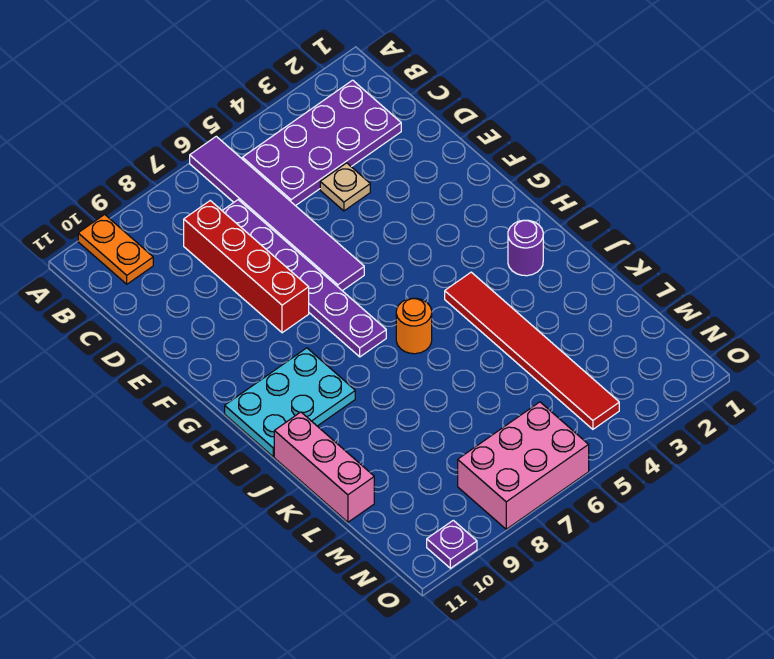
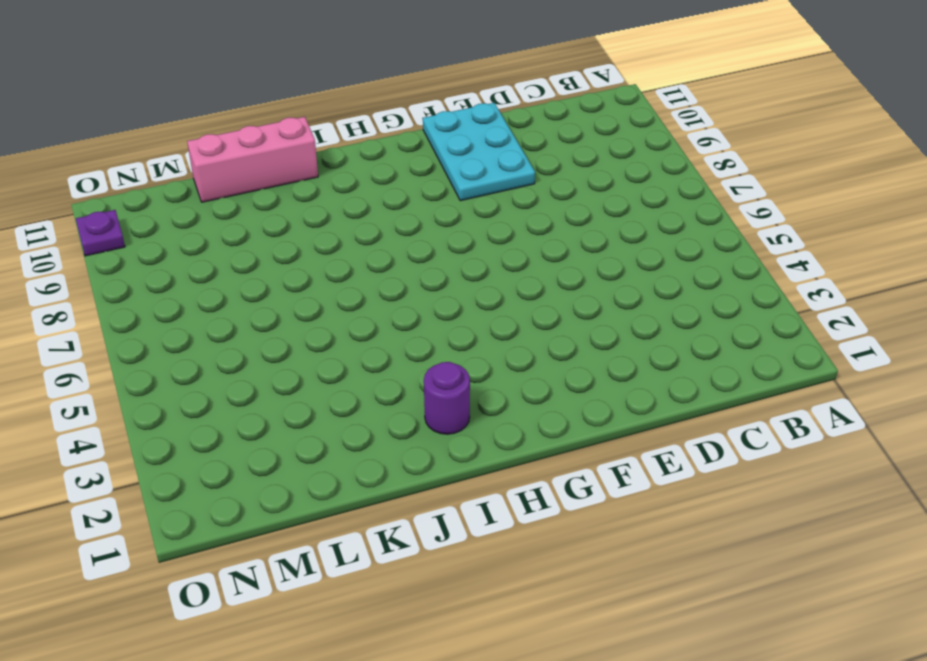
cyan plate E9:F11 level 1 -> cyan plate H9:I11 level 1
none -> purple tile A6:F6 level 1
none -> orange plate A10:B10 level 1
none -> purple plate B2:C5 level 1

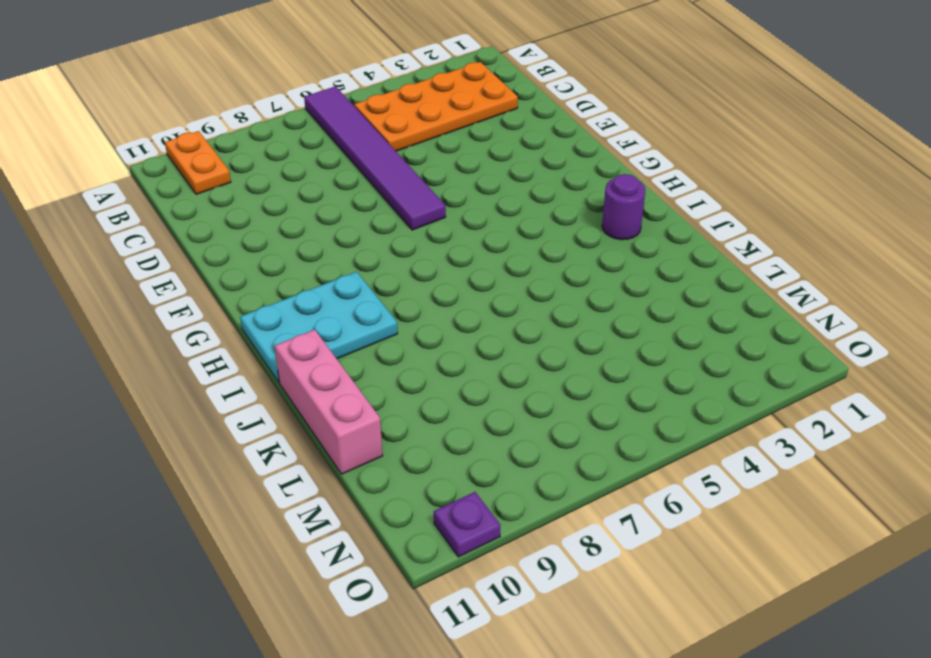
orange plate B2:C5 level 1 -> purple plate B2:C5 level 1
none -> purple plate C7:H7 level 1
none -> red brick C8:F8 level 1
none -> tan plate D4 level 1

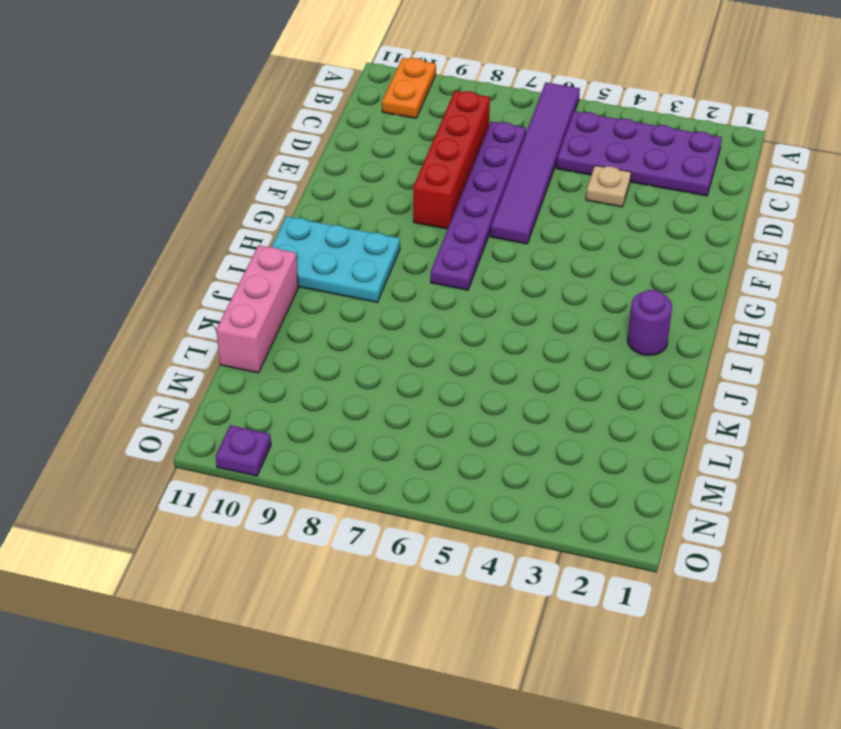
none -> red tile I4:N4 level 1
none -> orange round brick I6 level 1
none -> pink brick N6:O8 level 1

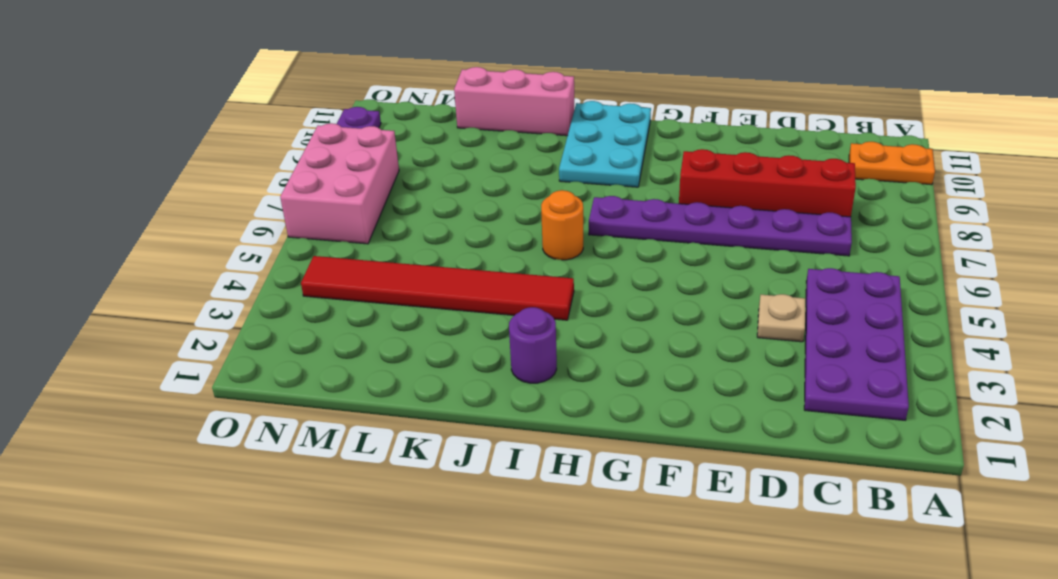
none -> purple tile A6:F6 level 1

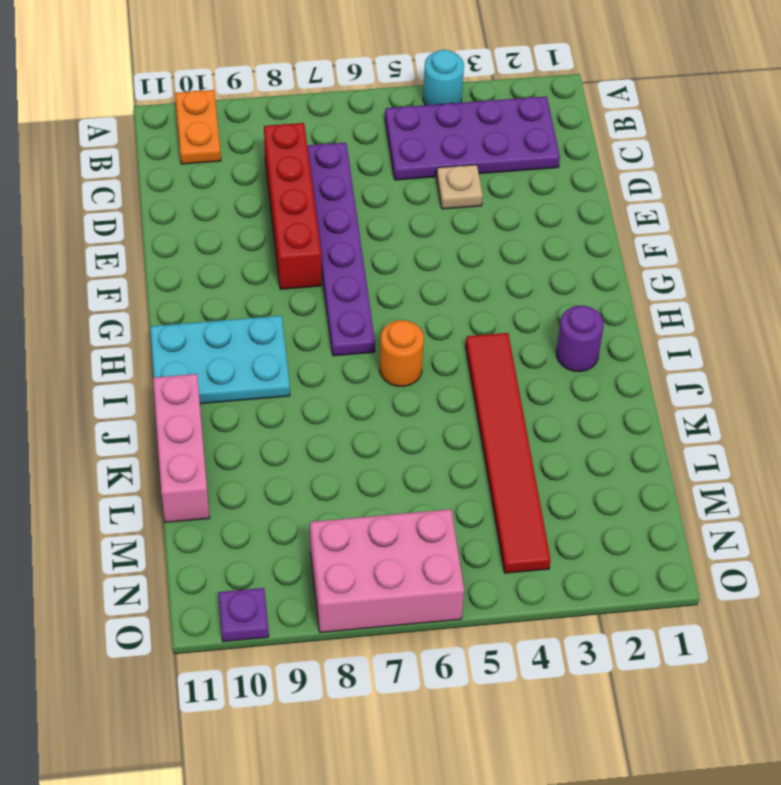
cyan round brick A4 level 1 -> none
none -> purple tile A6:F6 level 1

